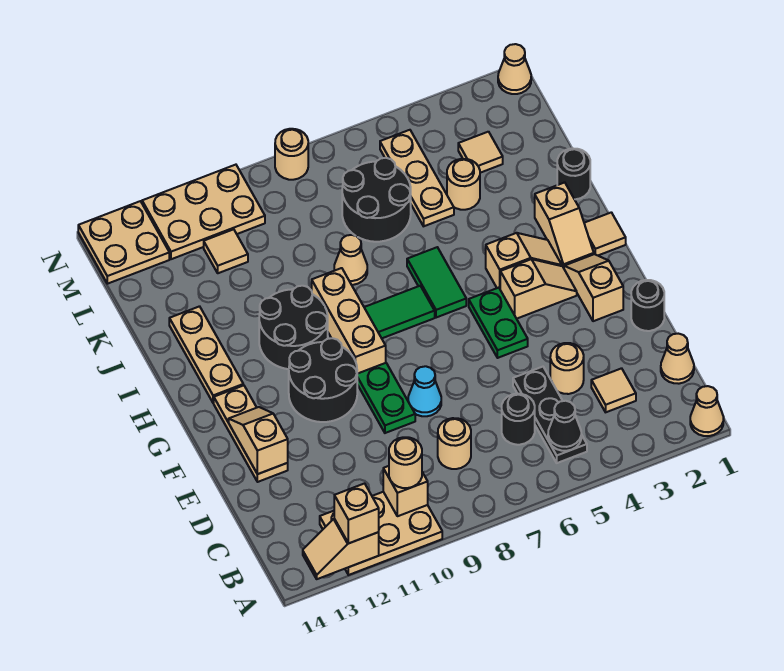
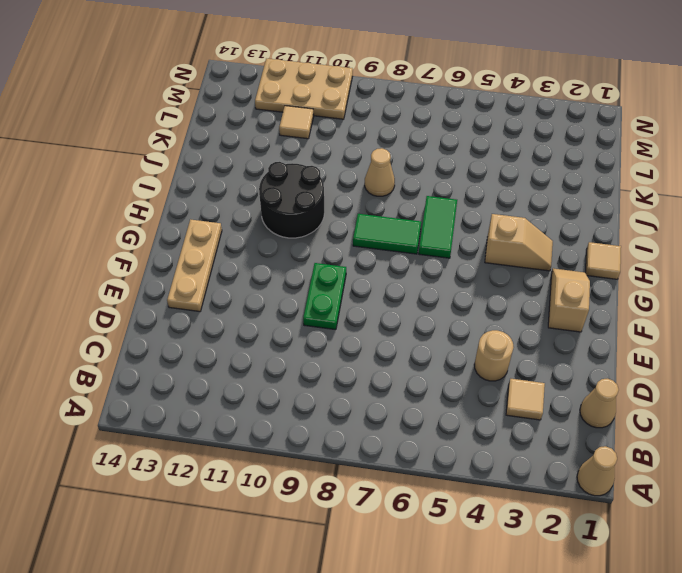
none -> tan plate A10:B12 level 1
none -> black plate B5:D5 level 1
none -> black round brick C6 level 1
none -> tan round brick C8 level 1

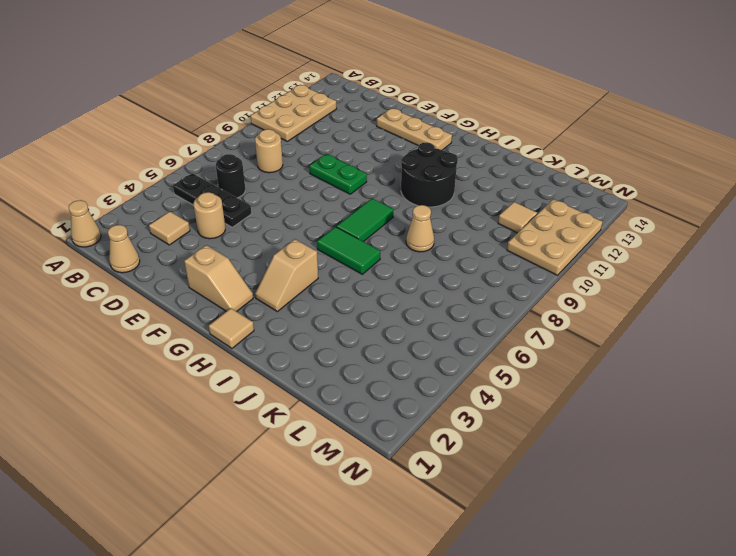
none -> black round brick E1 level 1
none -> cyan cone E8 level 1
none -> green plate F5:G5 level 1
none -> black round brick F10:G11 level 1

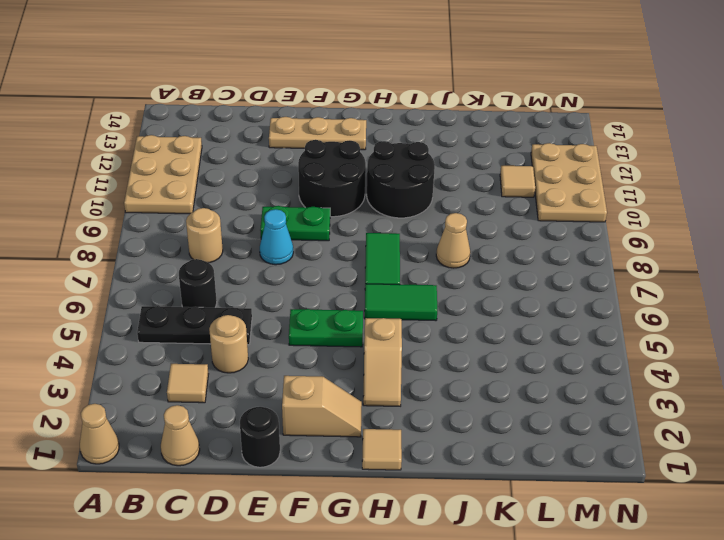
none -> tan slope G3:G4 level 1 top 4
none -> tan brick G9:I9 level 1
none -> tan slope H2:I2 level 1 top I
none -> tan plate H13:J13 level 1

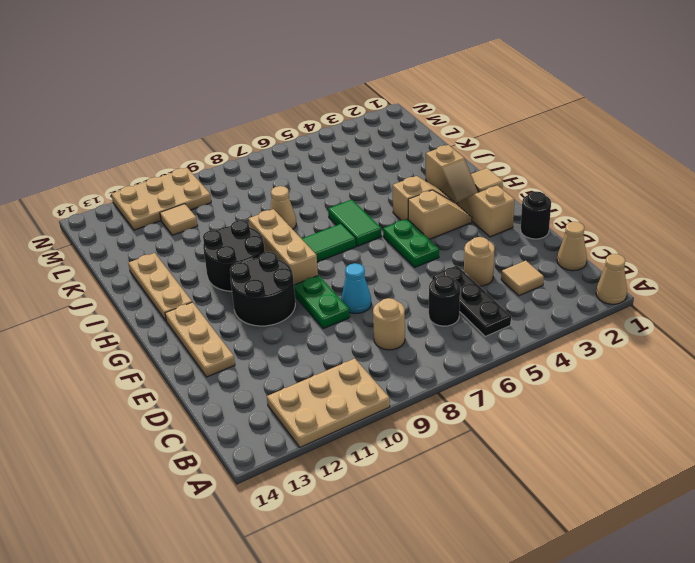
none -> black round brick J1 level 1
none -> tan round brick K4 level 1
none -> tan plate K5:M5 level 1
none -> black round brick K6:L7 level 1

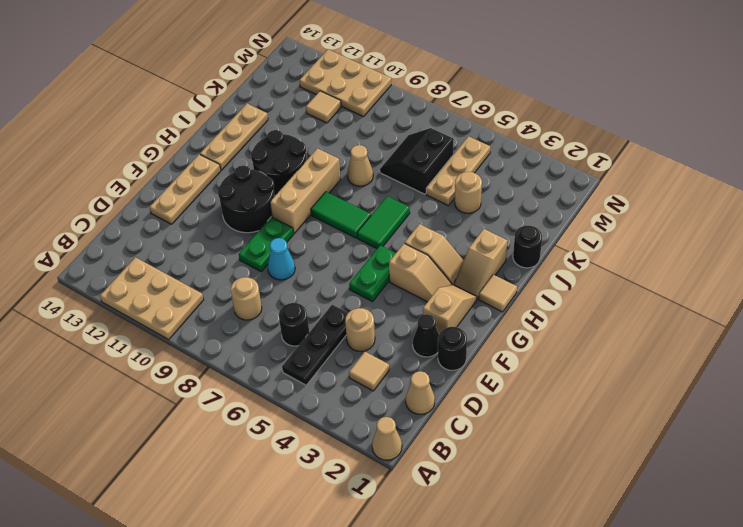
black cone E2 level 1 -> black cone B5 level 2
black slope K6:L7 level 1 top 6 -> black round brick K6:L7 level 1
none -> tan tile L3 level 1
none -> tan plate M13:N14 level 1
none -> tan cone N1 level 1
none -> tan round brick N8 level 1

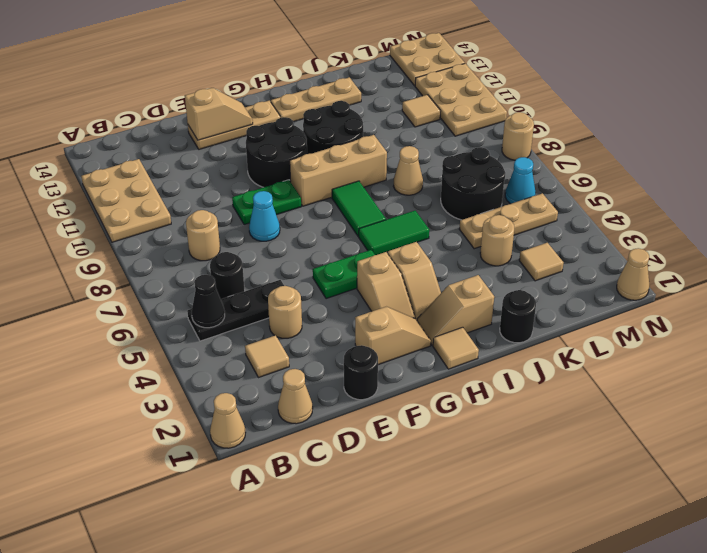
cyan cone M6 level 1 -> none
none -> tan slope A12:A13 level 2 top 12
none -> tan brick B10 level 2
none -> tan brick A12 level 3
none -> tan round brick B10 level 3

